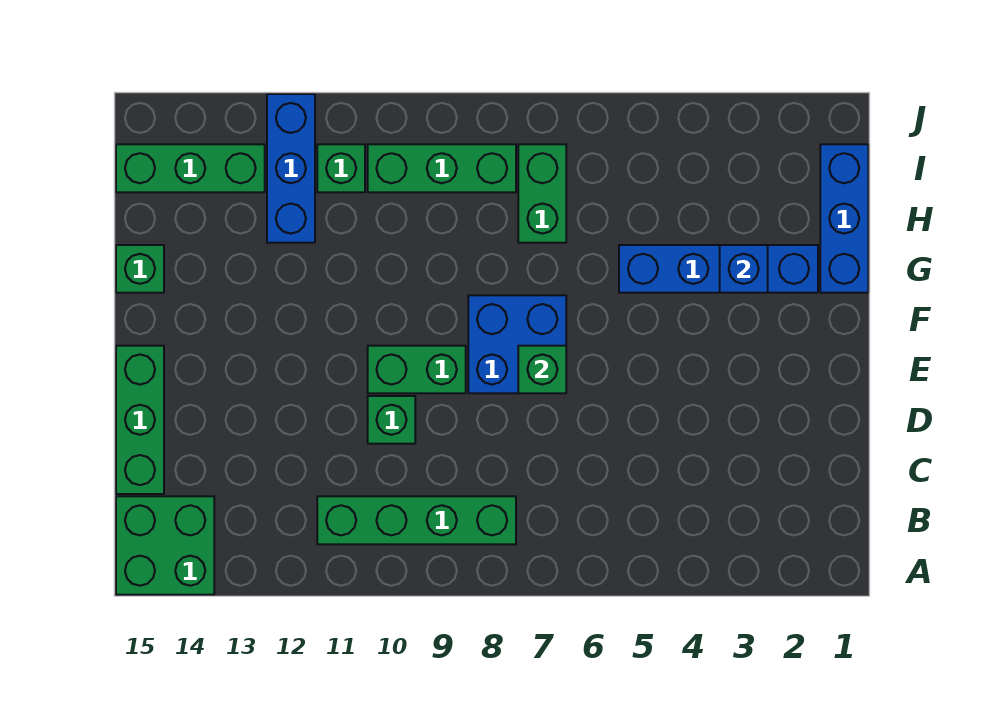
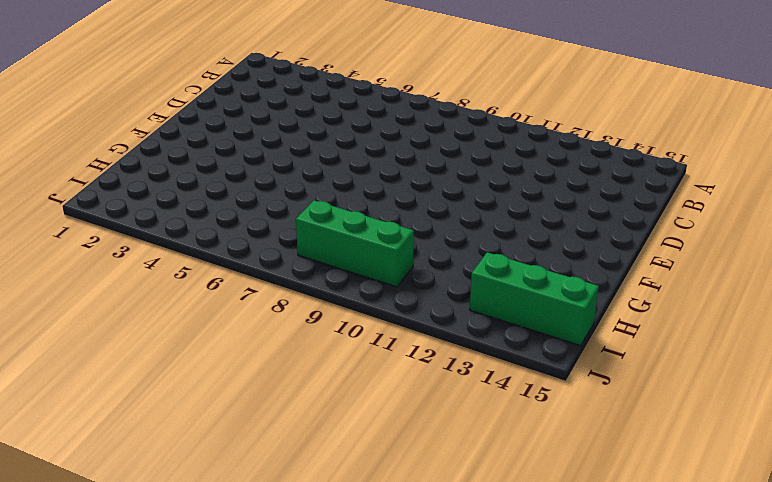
none -> green brick A14:B15 level 1
none -> green brick B8:B11 level 1
none -> green brick C15:E15 level 1

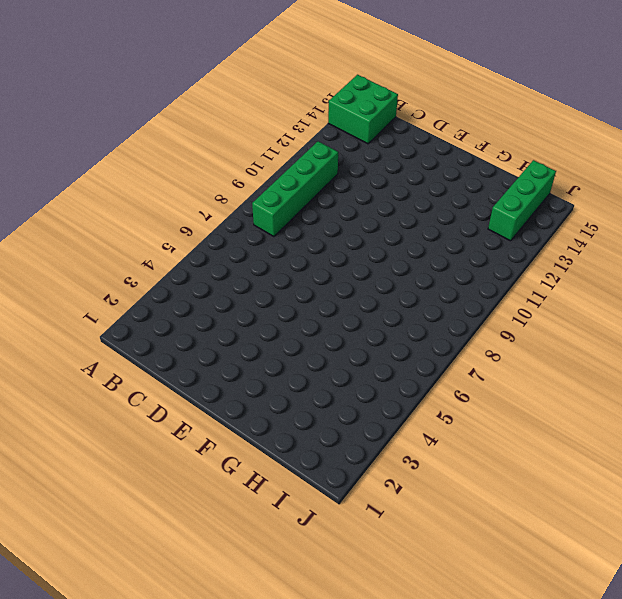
none -> green brick C15:E15 level 1
none -> green brick D10 level 1
none -> blue brick E7:F8 level 1

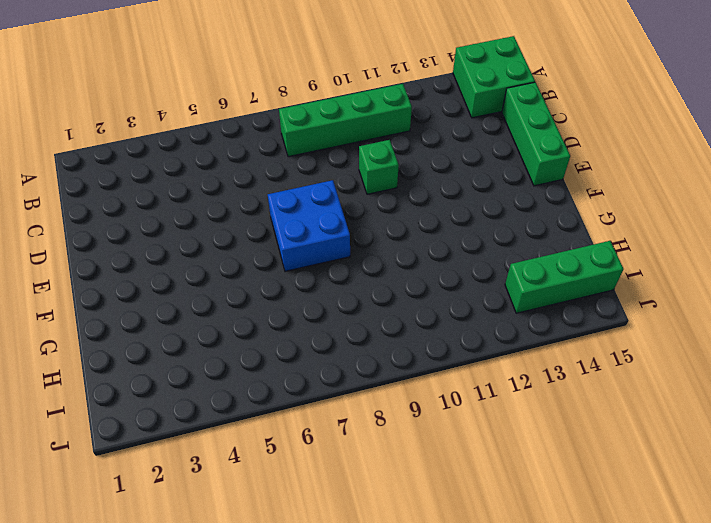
none -> green brick E9:E10 level 1
none -> blue brick G1:I1 level 1
none -> blue brick G2:G5 level 1

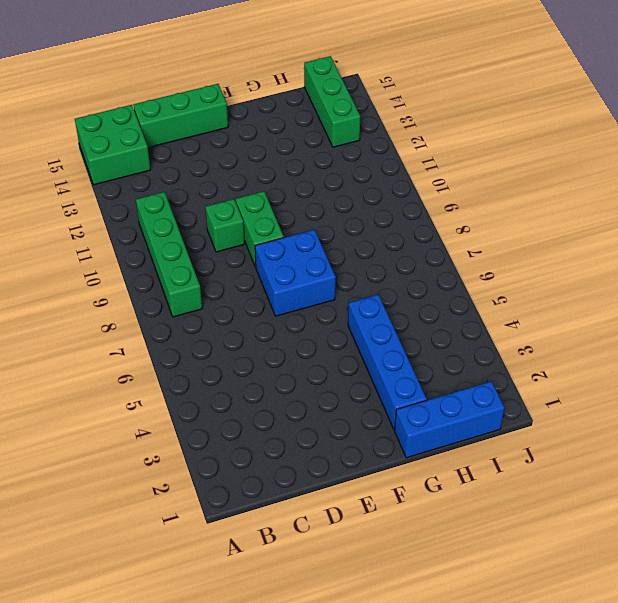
none -> green brick G15 level 1
none -> green brick H7:I7 level 1
none -> blue brick H12:J12 level 1

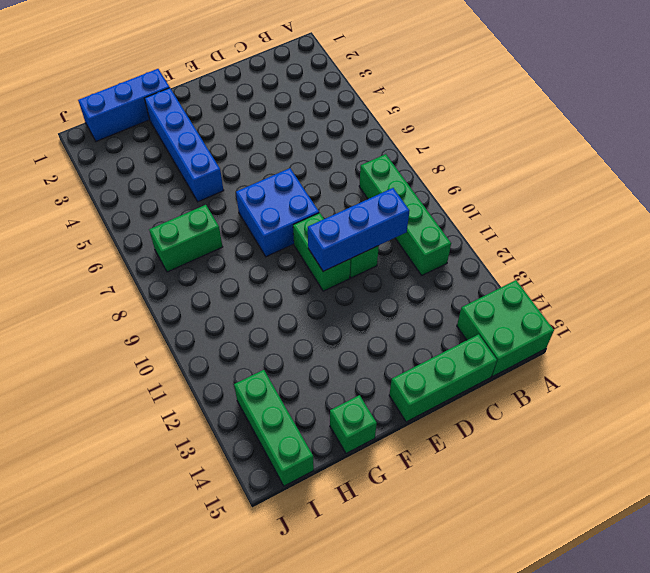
blue brick C10:E10 level 2 -> blue brick H12:J12 level 1
none -> green brick I8:I10 level 1
none -> green brick I11 level 1
none -> green brick E7 level 2

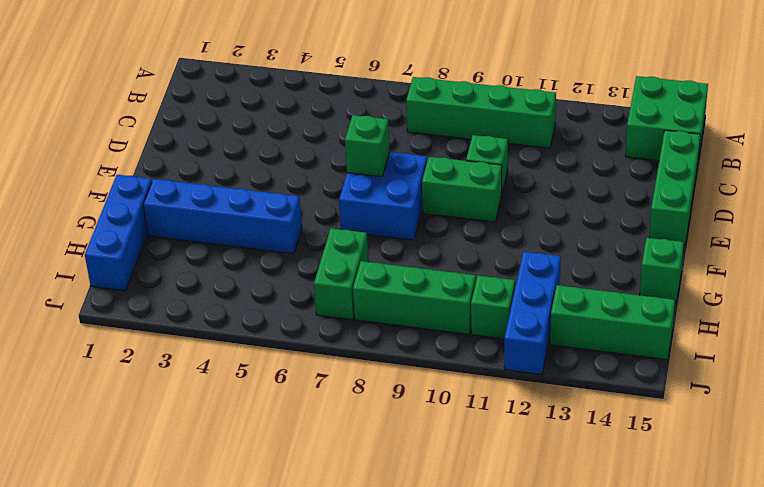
none -> blue brick G3 level 2

